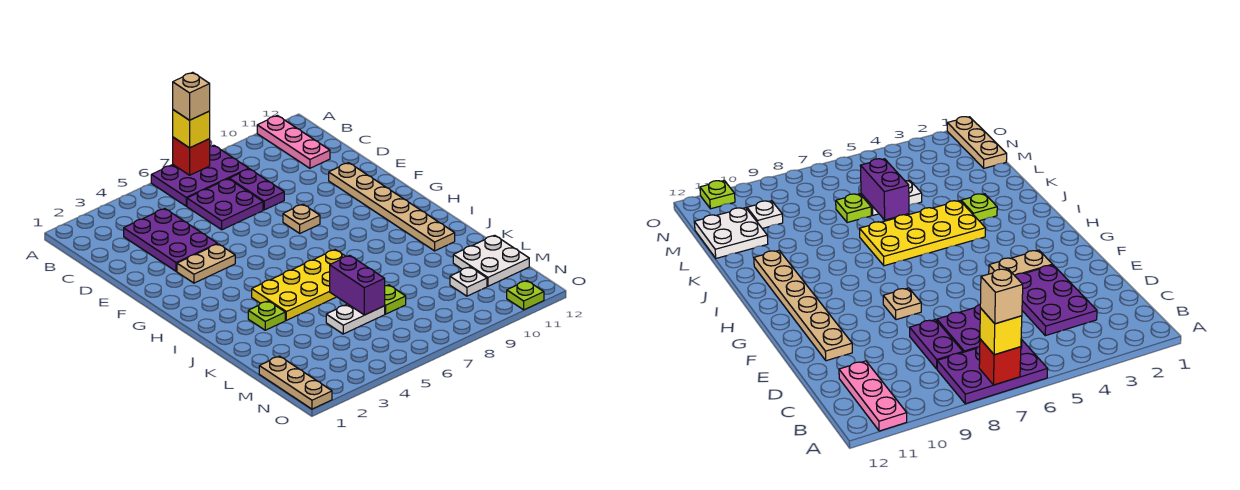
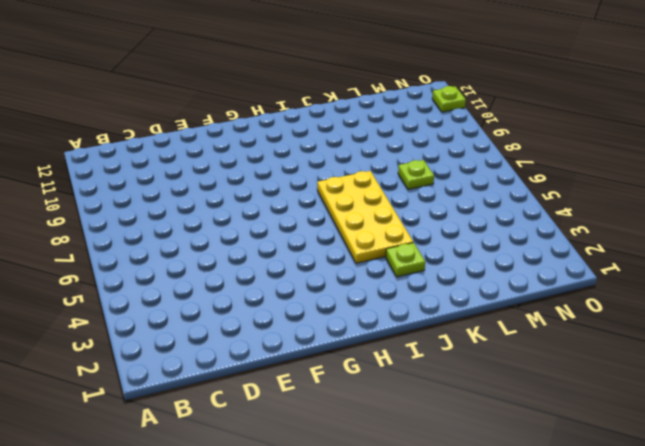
none -> purple plate A6:B8 level 1
none -> pink plate A11:C11 level 1
none -> purple plate C3:E4 level 1

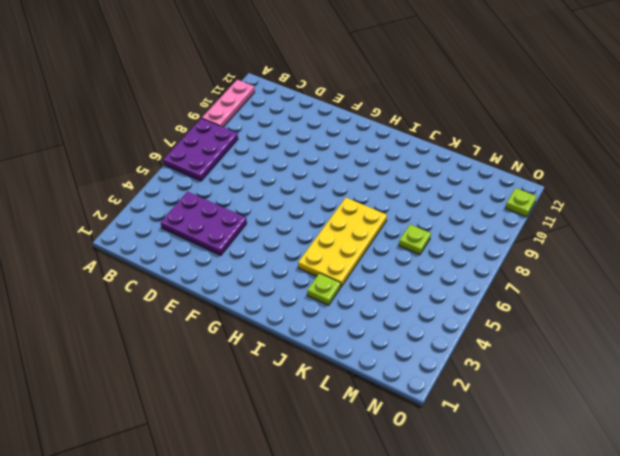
pink plate A9:A11 level 1 -> pink plate A11:C11 level 1
none -> purple plate C6:D7 level 1
none -> purple plate C8:D8 level 1
none -> tan plate E11:J11 level 1

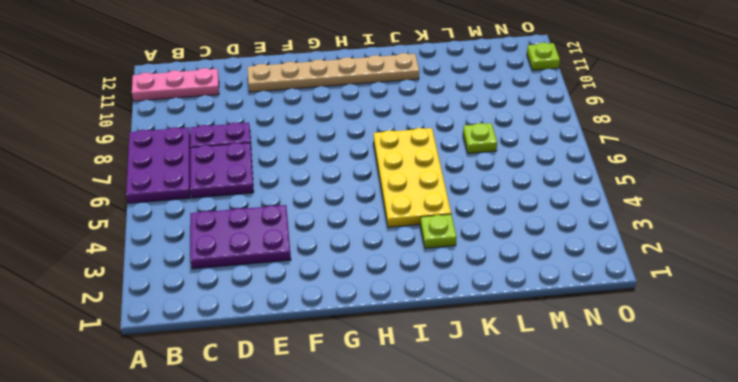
none -> tan plate F3:F4 level 1
none -> tan plate F8 level 1
none -> white plate L5:L6 level 1

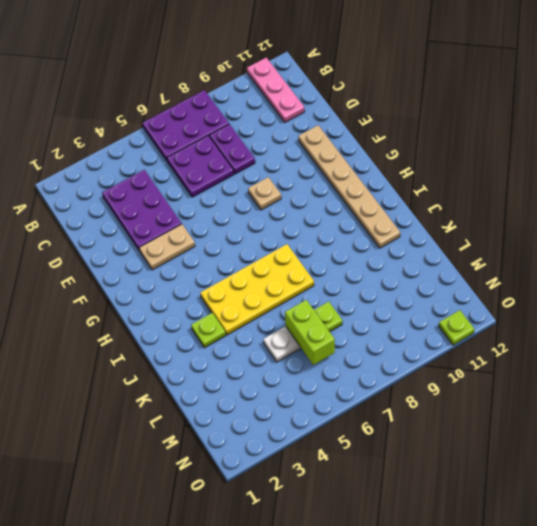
lime brick L6:M6 level 2 -> purple brick K6:L6 level 2
none -> white plate L11:M12 level 1
none -> tan plate M1:O1 level 1
none -> white plate M10 level 1

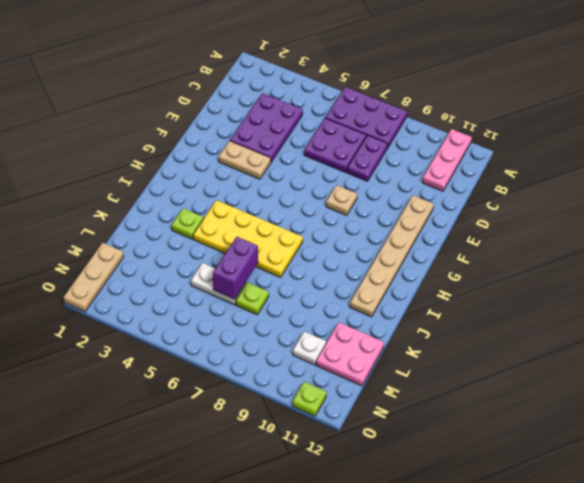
pink plate L11:M12 level 1 -> white plate L11:M12 level 1
none -> red brick A7 level 2
none -> yellow brick A7 level 3
none -> tan brick A7 level 4

